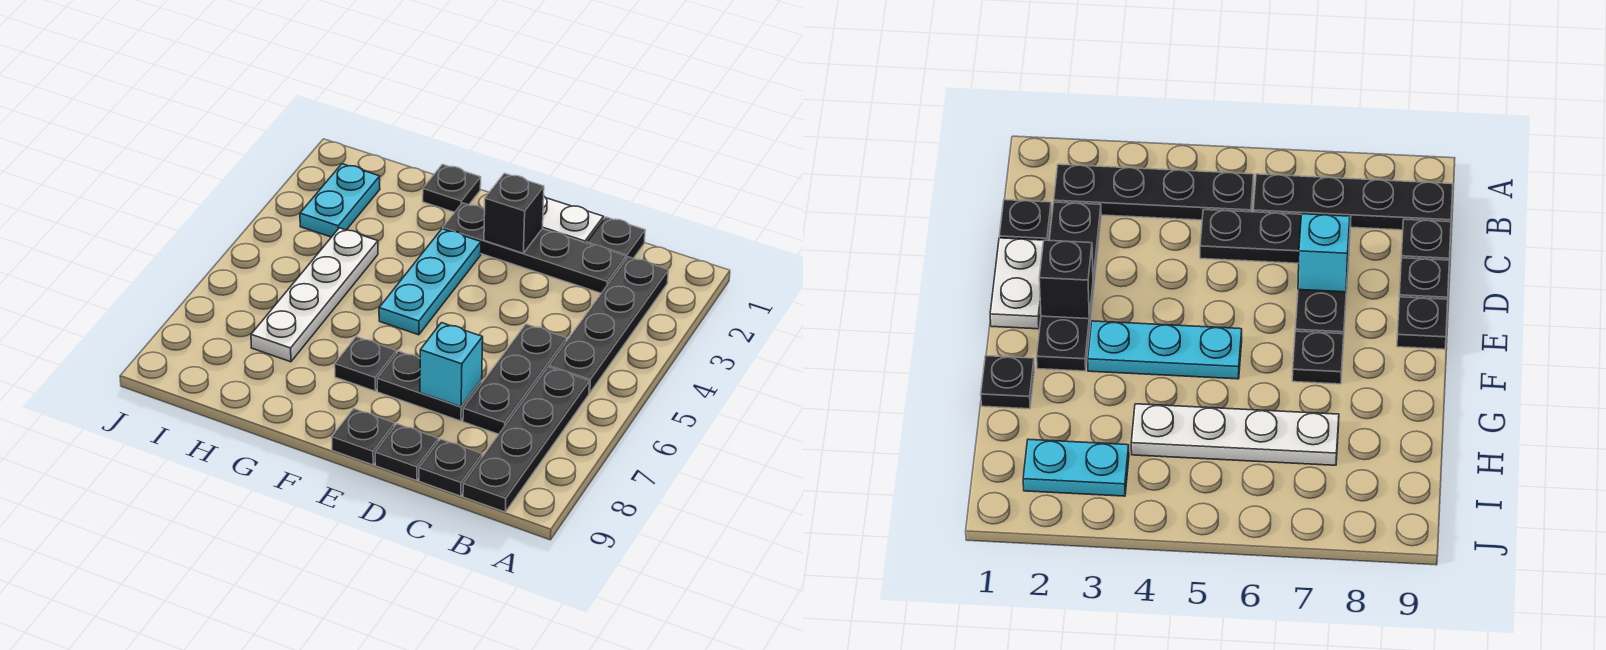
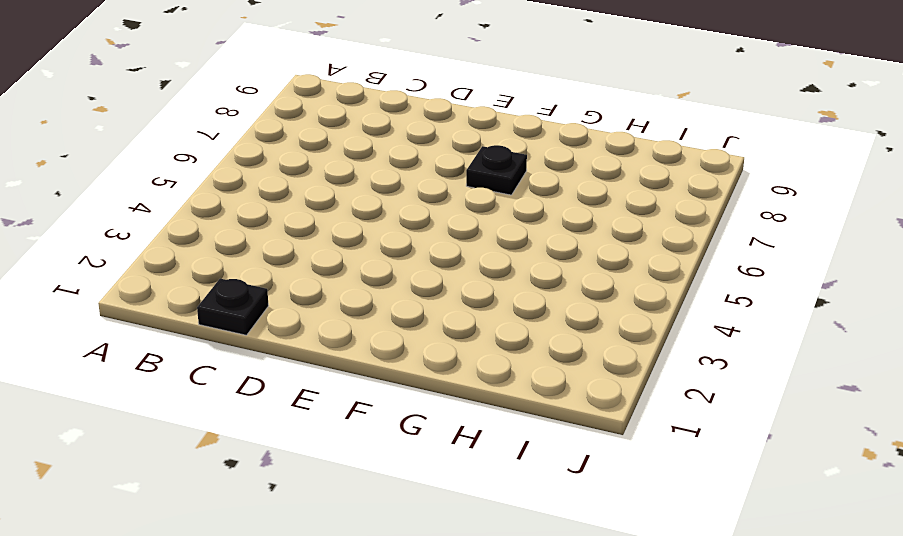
none -> black plate B2:B5 level 1
none -> black plate B6:B9 level 1
none -> black plate C2:F2 level 1

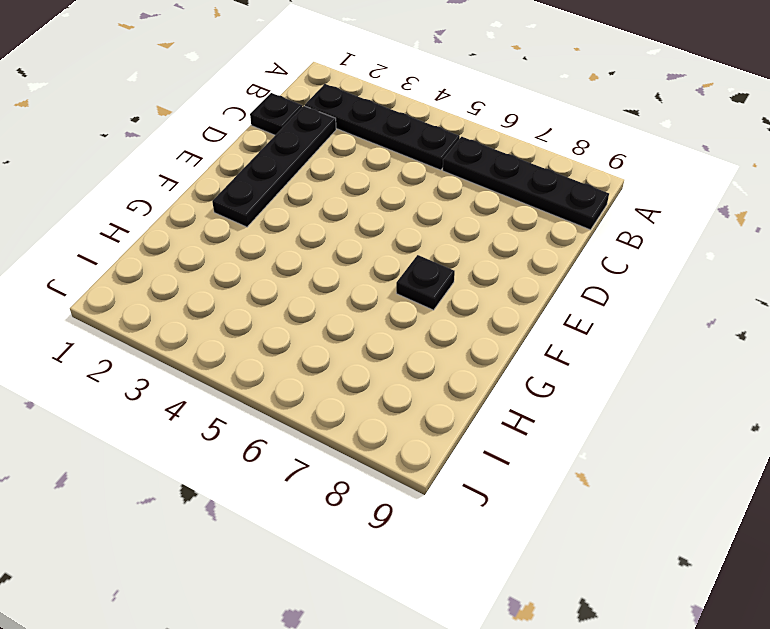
none -> black plate C5:C7 level 1
none -> black plate C9 level 1
none -> white plate D1:E1 level 1

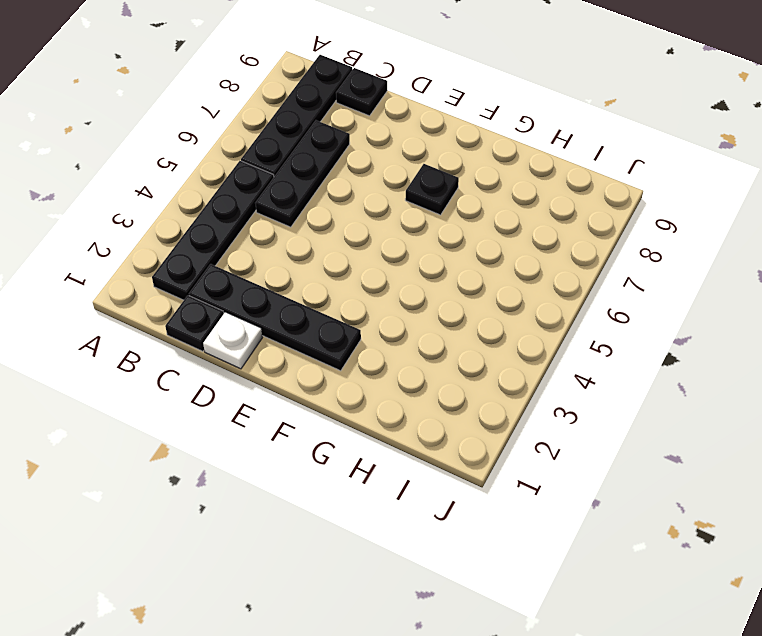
white plate D1 level 1 -> white plate D1:E1 level 1
none -> black plate D7:E7 level 1
none -> black plate D9 level 1
none -> black plate E9 level 1

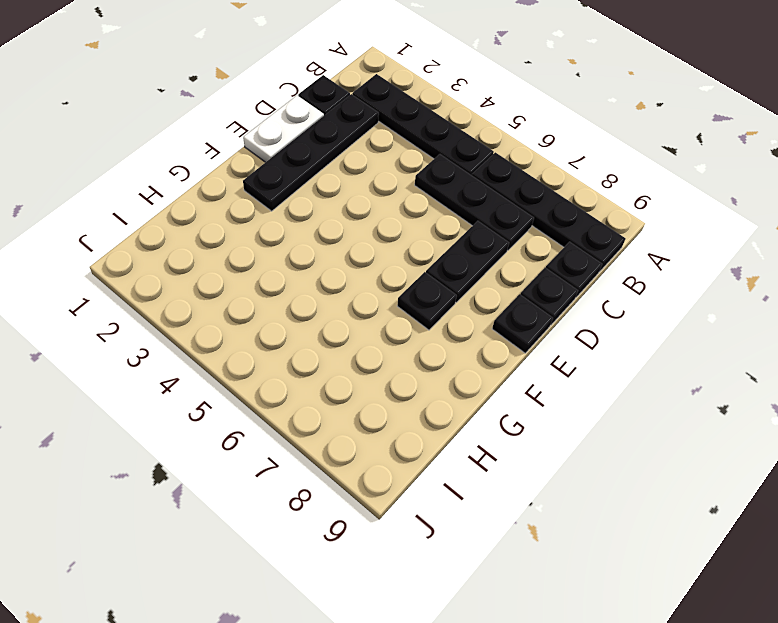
none -> cyan plate F3:F5 level 1
none -> black plate G1 level 1
none -> white plate H4:H7 level 1

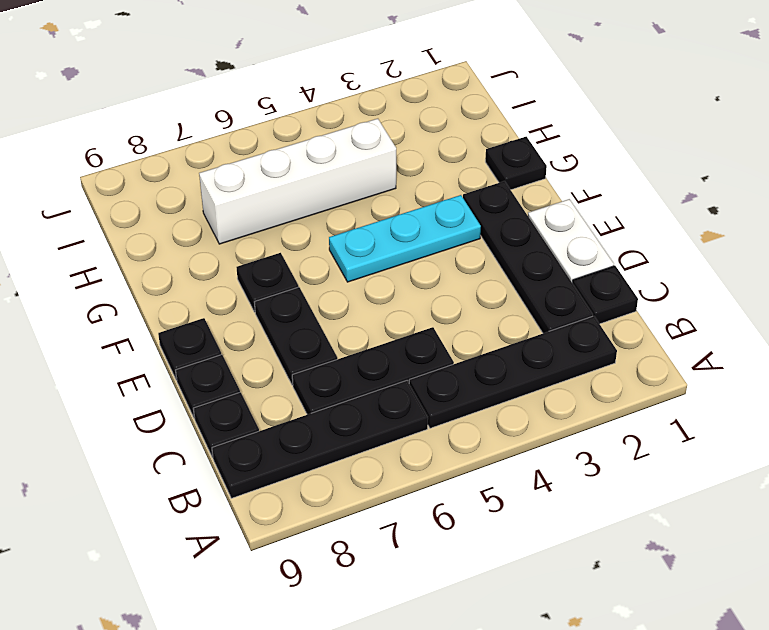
white brick H4:H7 level 1 -> white plate H4:H7 level 1
none -> cyan plate I2:I3 level 1
none -> cyan brick D7 level 2
none -> black brick E2 level 2

